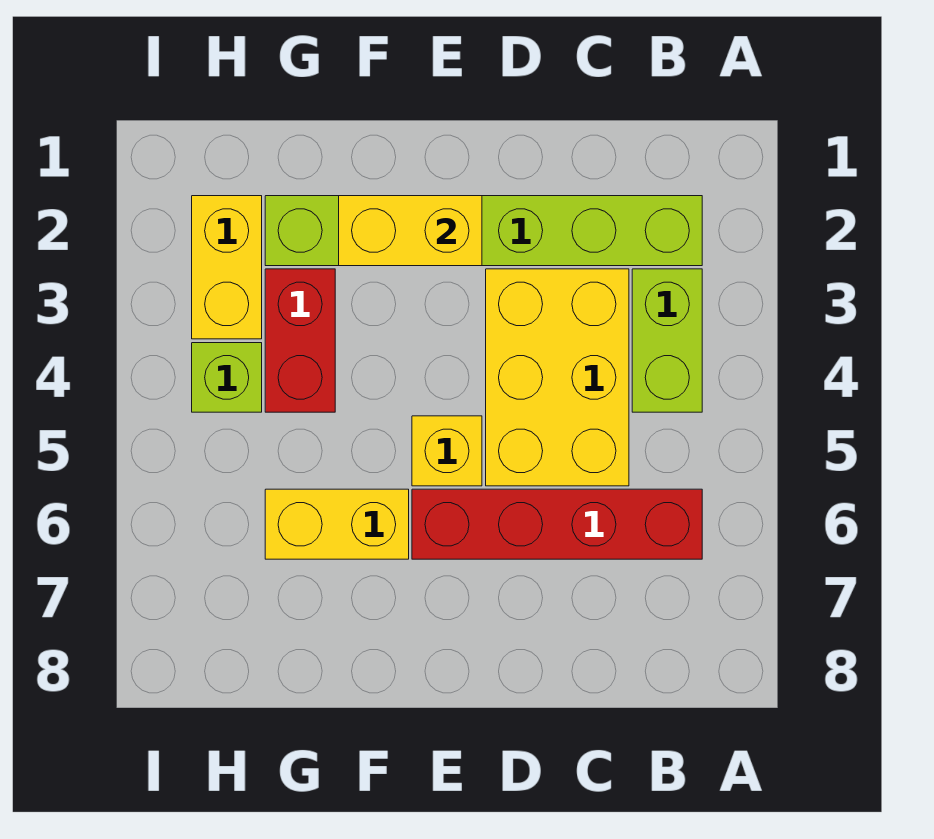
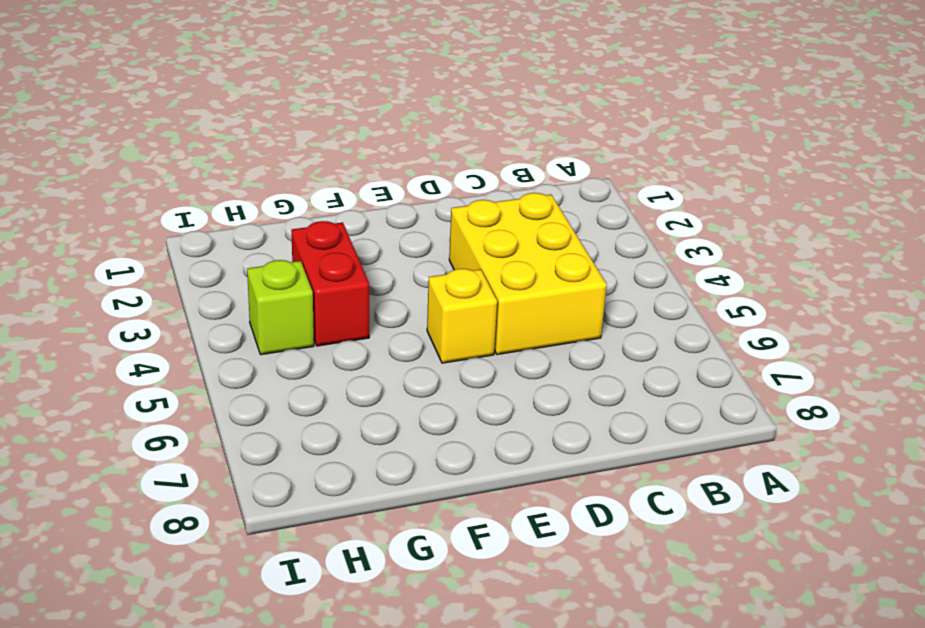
none -> lime brick B2:G2 level 1
none -> lime brick B3:B4 level 1

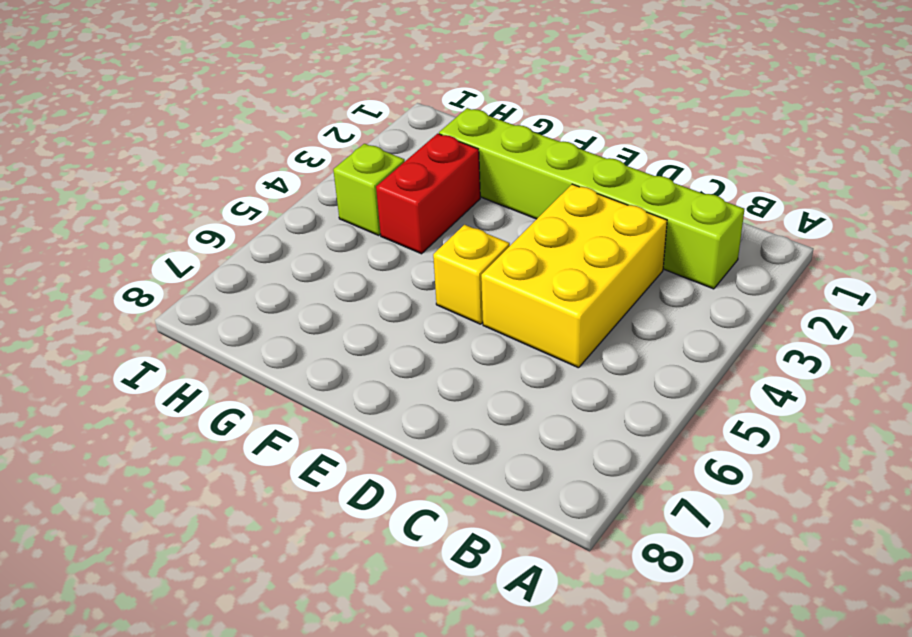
none -> lime brick B3:B4 level 1
none -> red brick B6:E6 level 1

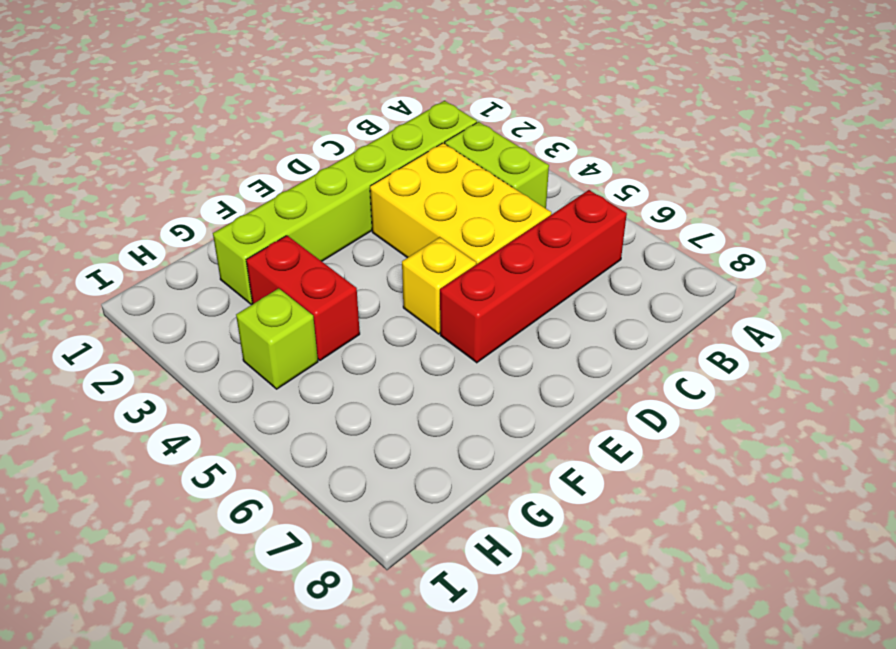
none -> yellow brick F6:G6 level 1
none -> yellow brick H2:H3 level 1

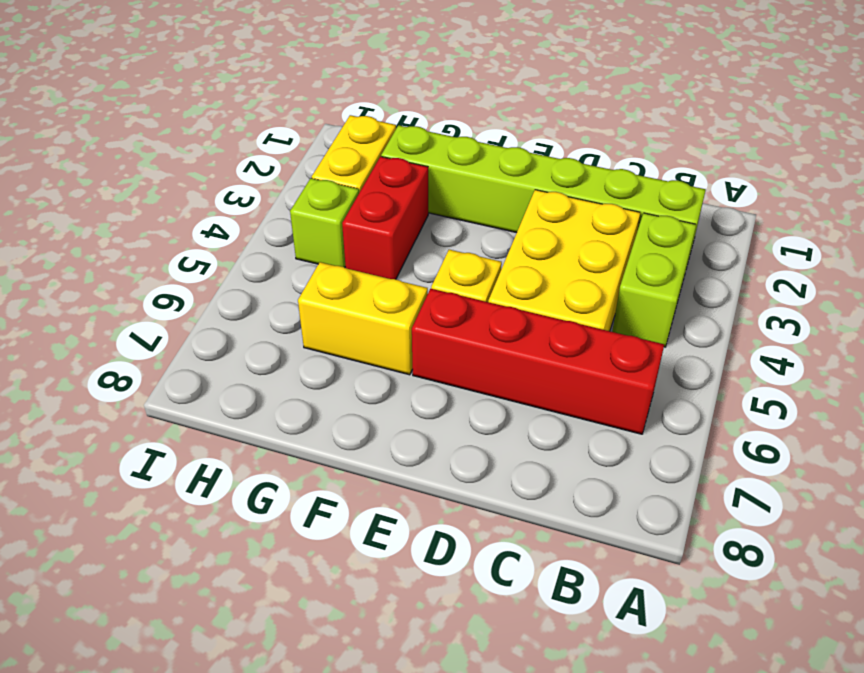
none -> yellow brick E2:F2 level 2

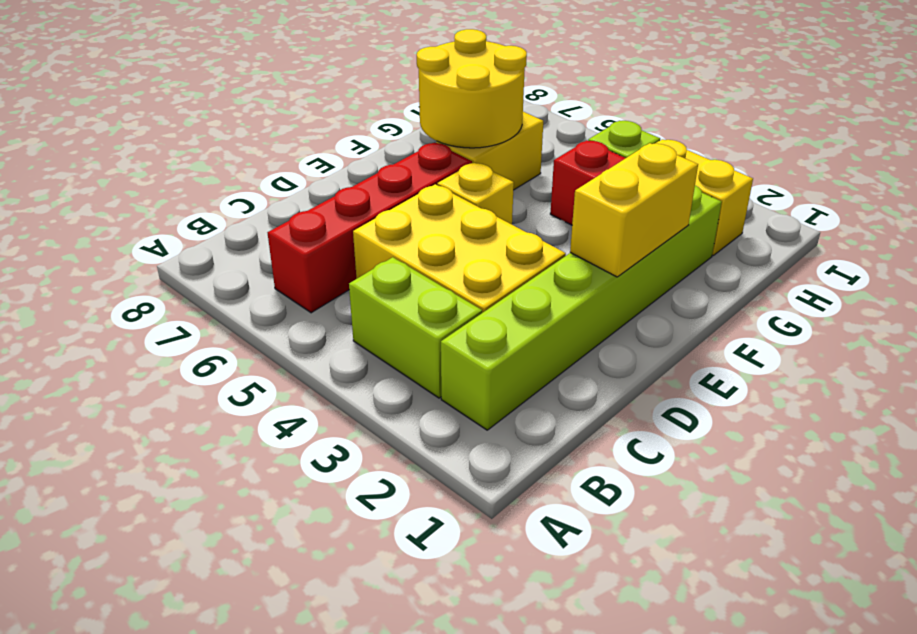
yellow round brick F6:G7 level 2 -> none

